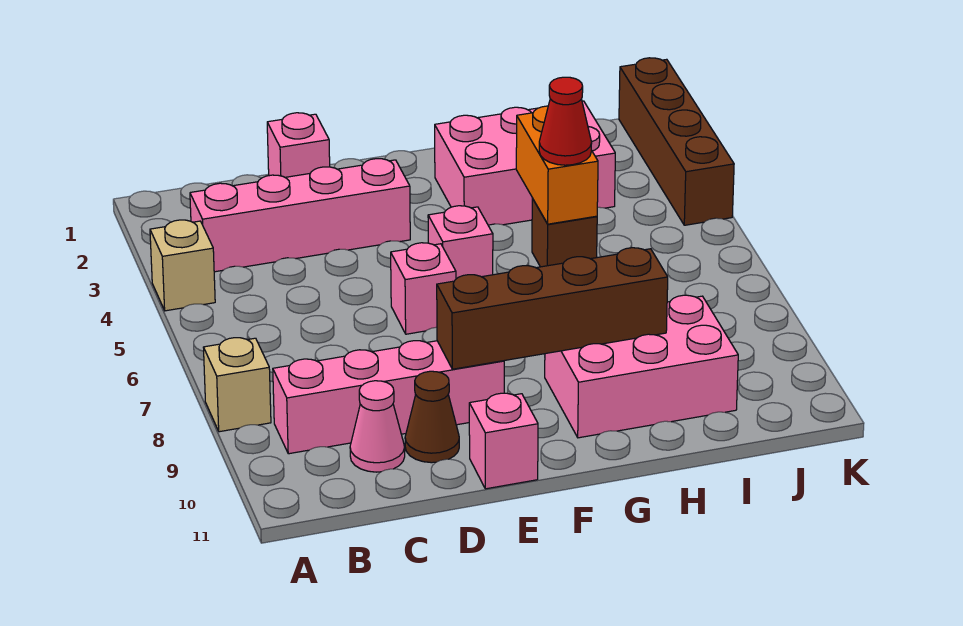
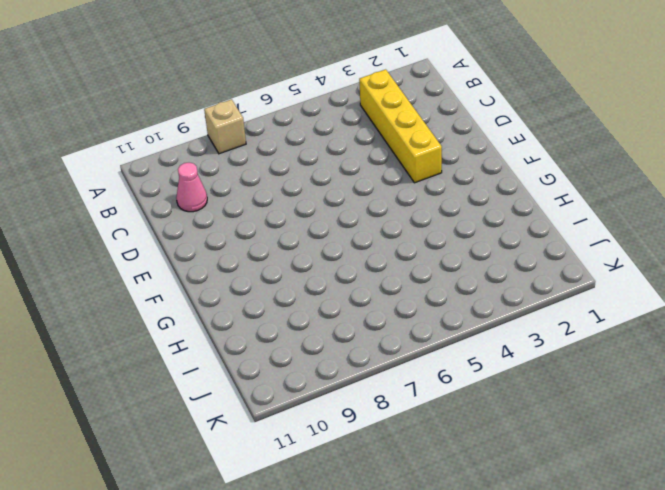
yellow brick B3:E3 level 1 -> pink brick B3:E3 level 1
none -> tan brick A4 level 1
none -> pink brick B9:E9 level 1
none -> pink brick D1 level 1

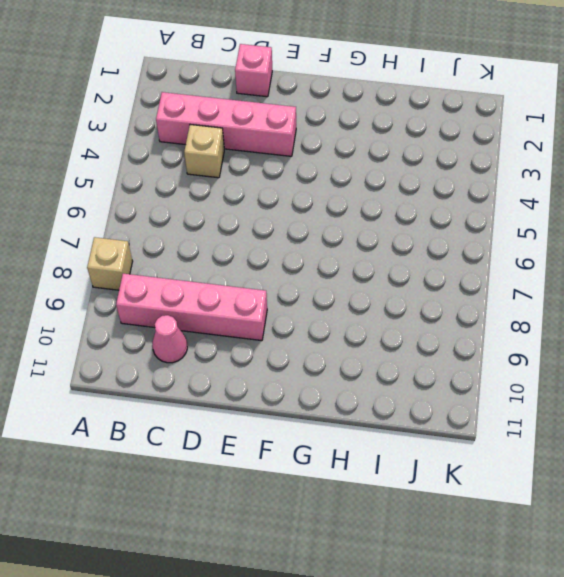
tan brick C4 level 1 -> tan brick A4 level 1
none -> brown cone D10 level 1
none -> pink brick E6 level 1
none -> pink brick E11 level 1

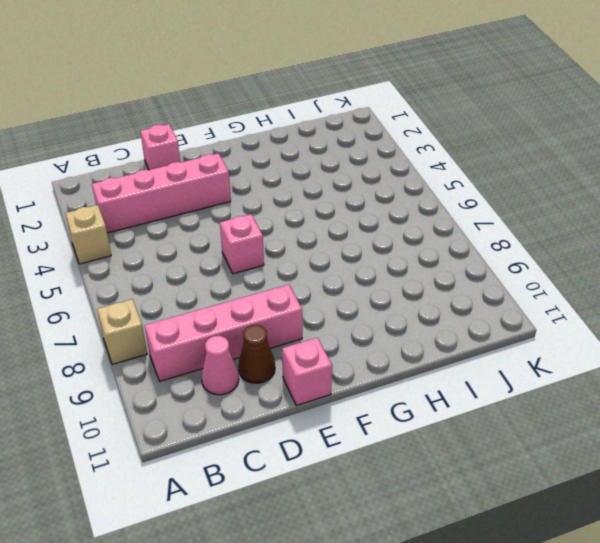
none -> pink brick F5 level 1
none -> pink brick G2:I3 level 1
none -> pink brick G9:I10 level 1

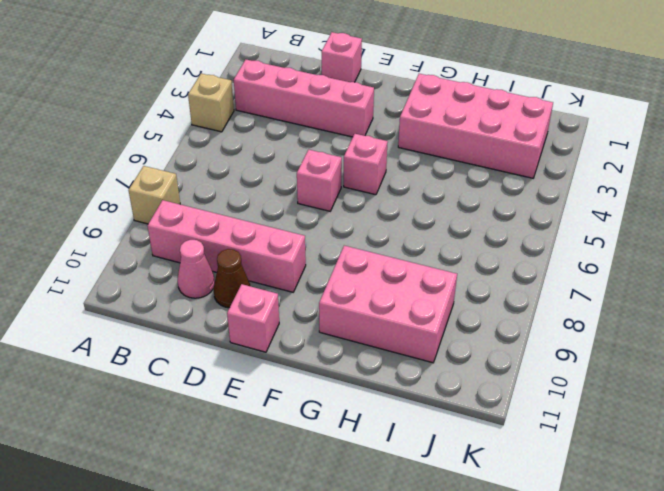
pink brick G2:J3 level 1 -> pink brick G2:I3 level 1
none -> brown brick H5 level 1
none -> brown brick K1:K4 level 1
none -> brown brick E9:H9 level 2

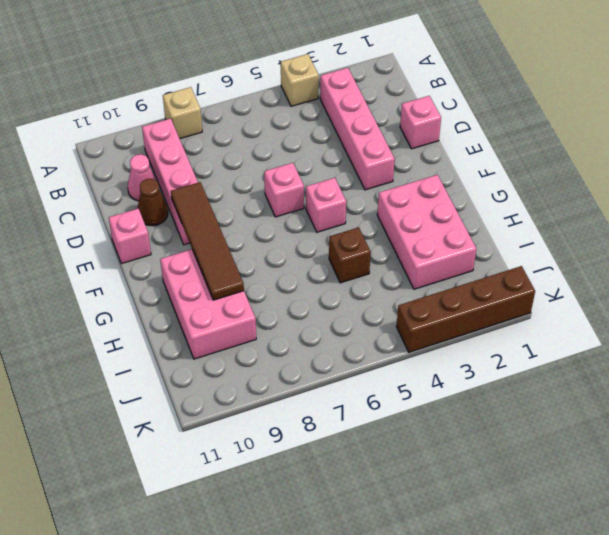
brown tile E9:H9 level 2 -> brown brick E9:H9 level 2
none -> orange brick H4:H5 level 2
none -> red cone H5 level 3

